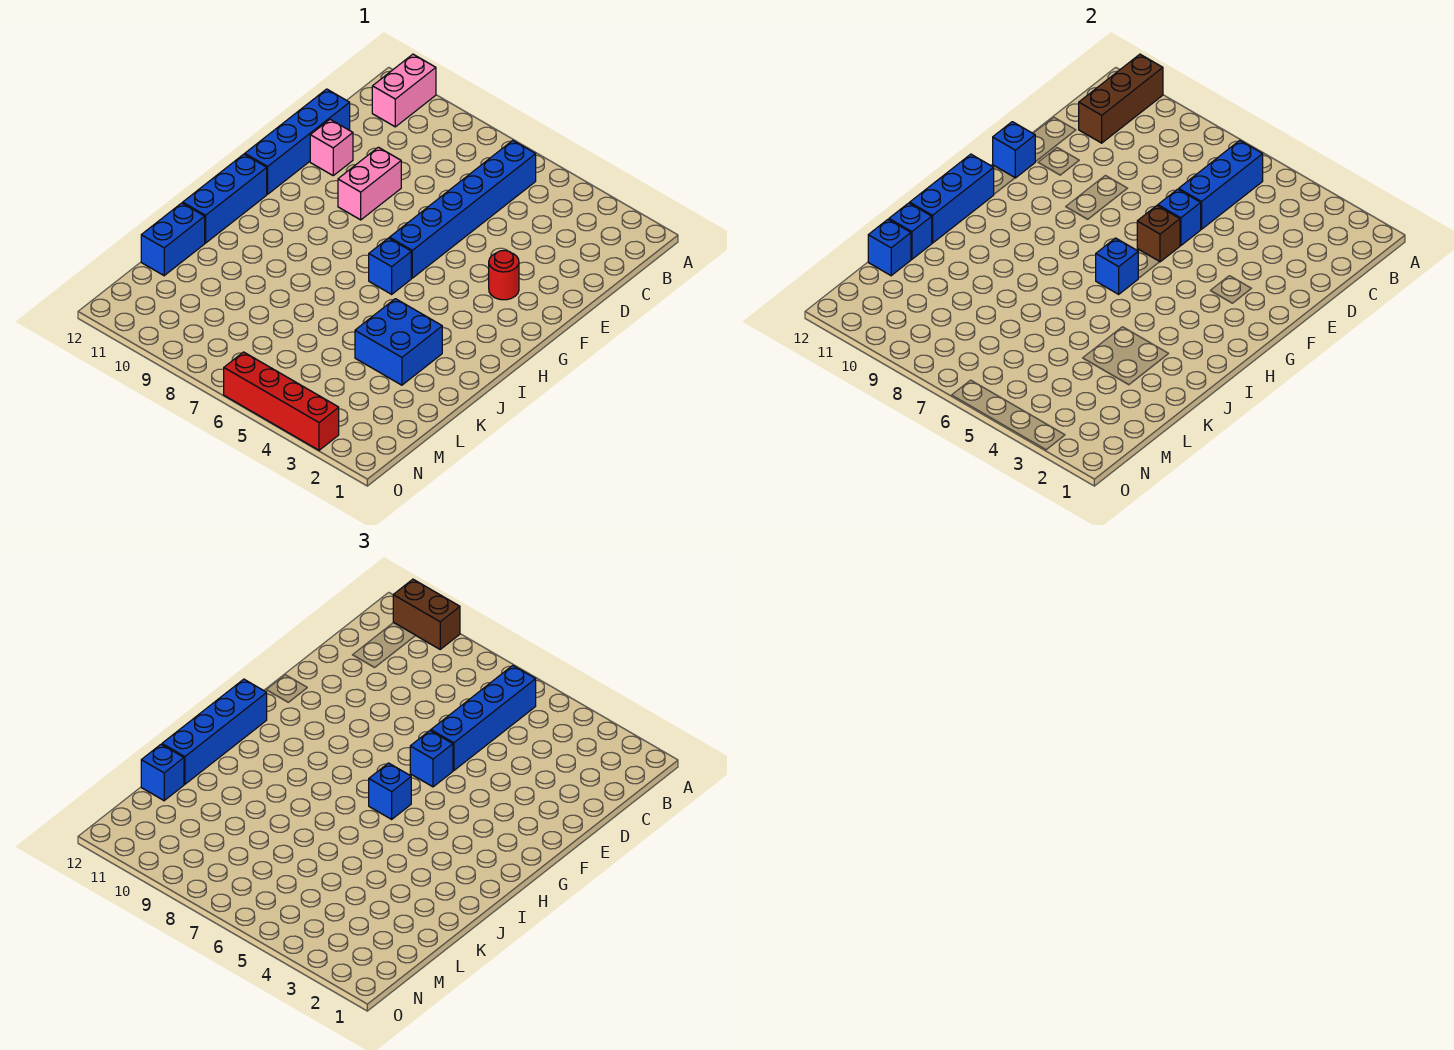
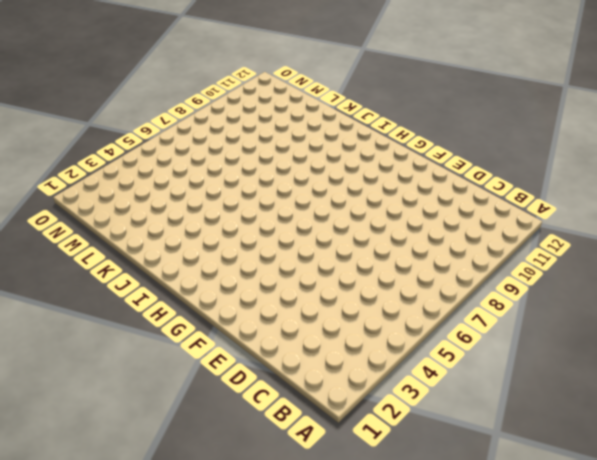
none -> pink brick A11:B11 level 1
none -> blue brick B6:G6 level 1
none -> blue brick D12:G12 level 1

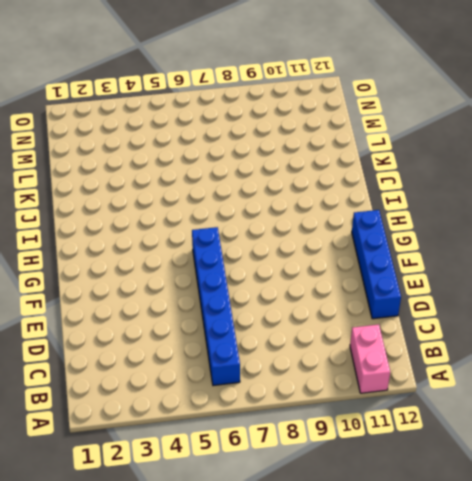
none -> pink brick E9:F9 level 1
none -> pink brick E11 level 1
none -> red round brick F3 level 1

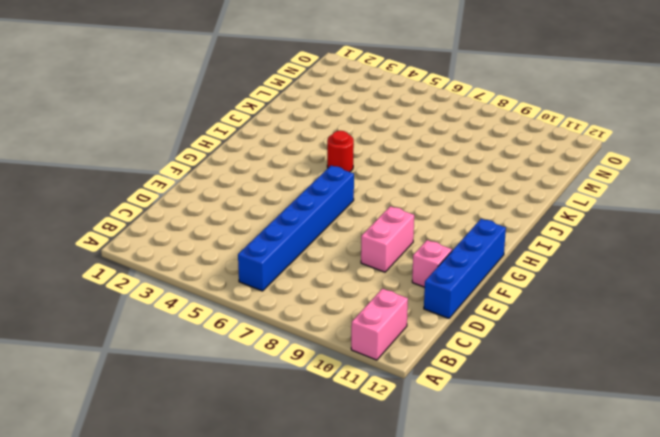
red round brick I5 level 1 -> red round brick F3 level 1
none -> blue brick H6 level 1
none -> blue brick H12:J12 level 1
none -> blue brick J3:K4 level 1

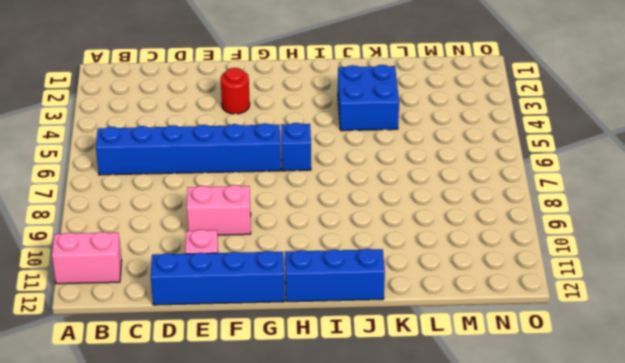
none -> blue brick K12:L12 level 1
none -> red brick O3:O6 level 1
none -> brown brick A11:C11 level 2

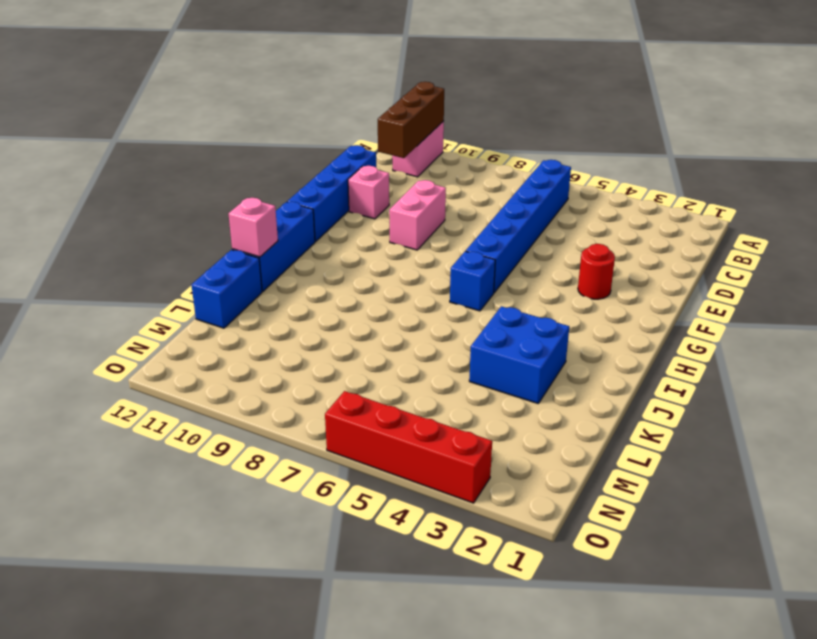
pink brick J12 level 2 -> blue brick H12:J12 level 2
none -> blue brick B6:D6 level 2
none -> blue brick E6 level 2
none -> brown brick F6 level 2

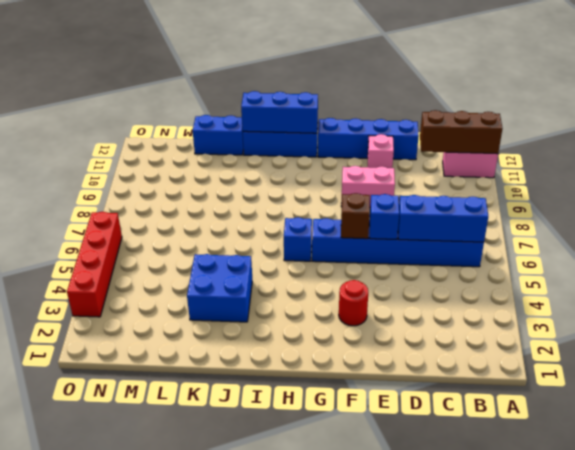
none -> blue brick F12 level 2
none -> blue brick H6 level 2
none -> blue brick K12 level 2

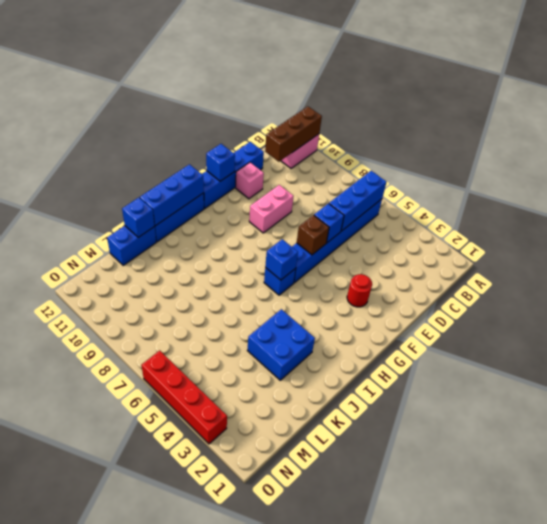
none -> blue brick L12 level 2
none -> brown brick A10:A11 level 3
none -> blue brick B6:E6 level 3

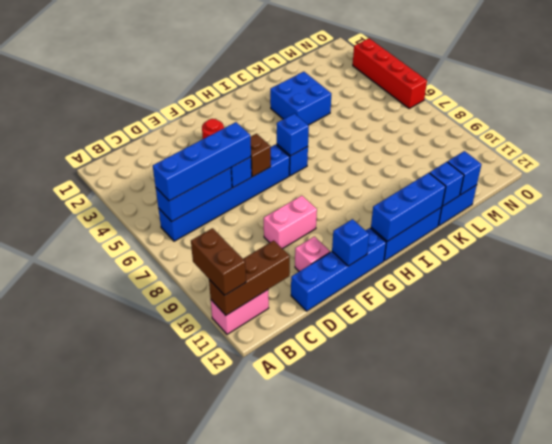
none -> blue brick F6 level 3
none -> blue brick H6 level 3
none -> blue brick H12:K12 level 3

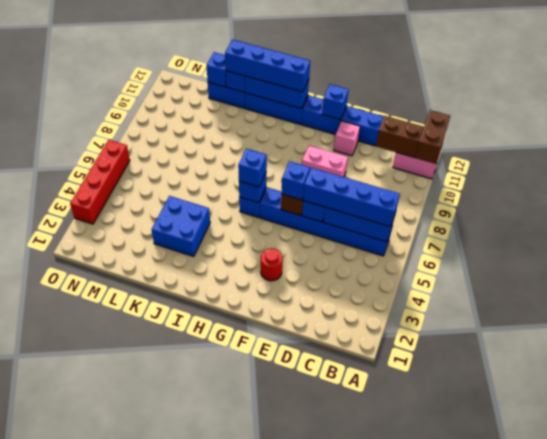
none -> blue brick L12 level 3

